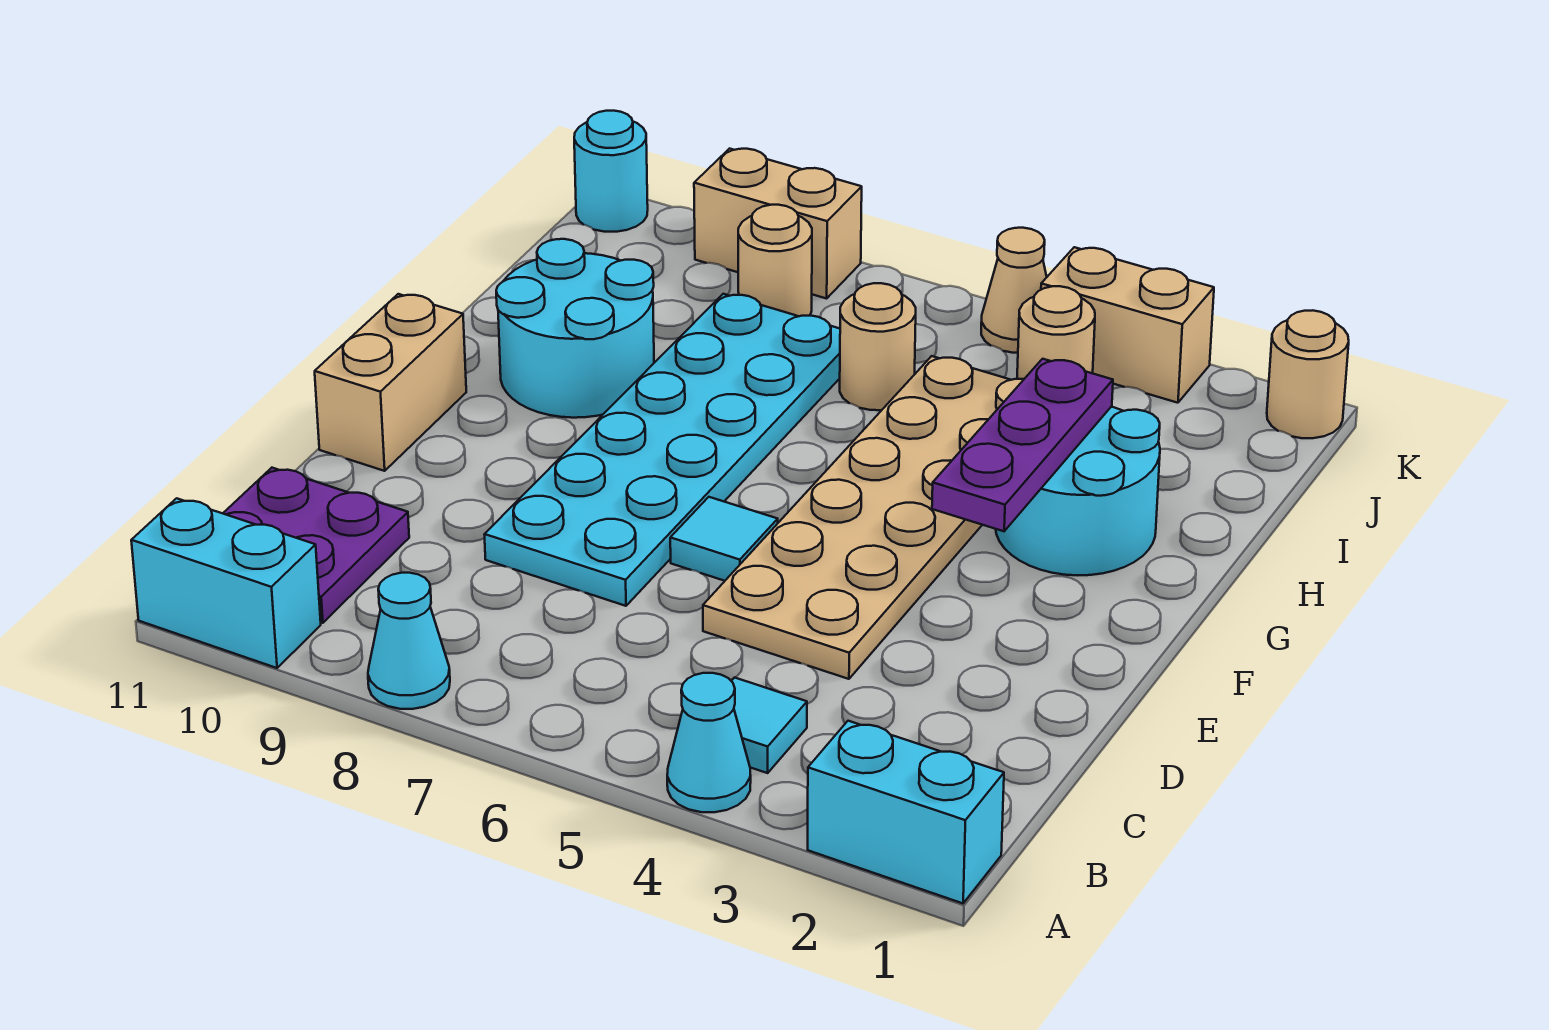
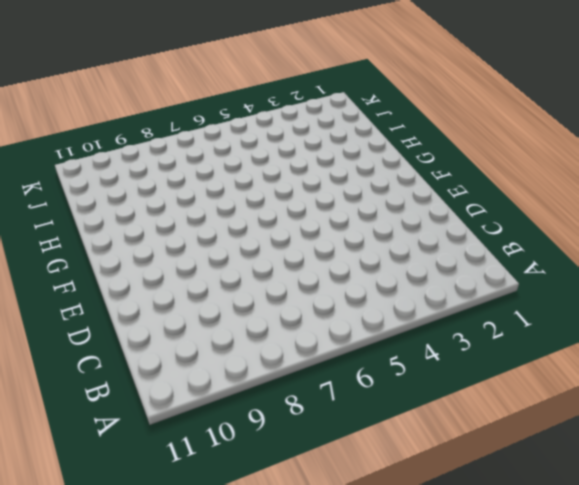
none -> cyan brick A1:A2 level 1
none -> cyan cone A4 level 1
none -> cyan cone A8 level 1

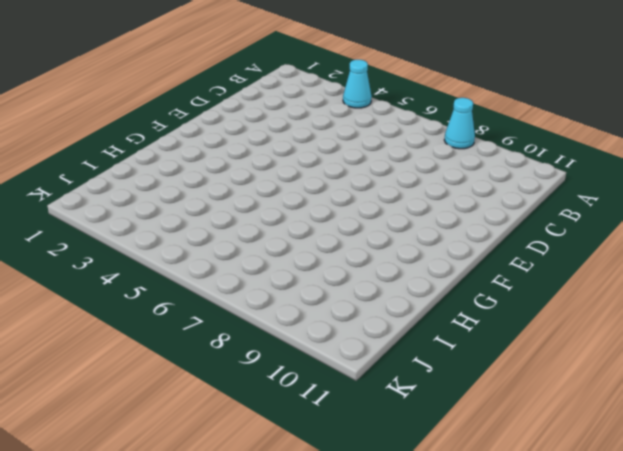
none -> cyan brick A1:A2 level 1
none -> cyan brick A10:A11 level 1
none -> cyan tile B4 level 1

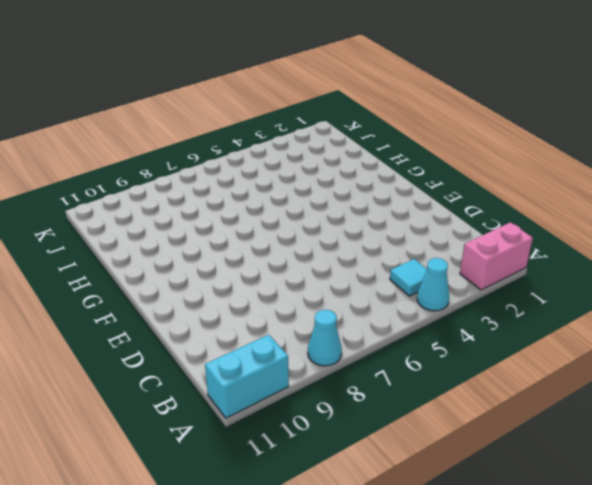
pink brick A1:A2 level 1 -> cyan brick A1:A2 level 1
none -> purple plate B10:C11 level 1
none -> tan plate D4:I5 level 1
none -> cyan plate D7:I8 level 1

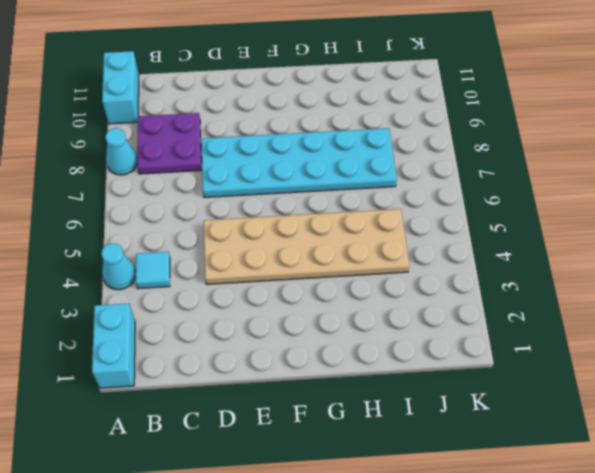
purple plate B8:C9 level 1 -> purple plate B10:C11 level 1
none -> cyan tile E6 level 1
none -> tan brick E11:F11 level 1
none -> cyan round brick G2:H3 level 1

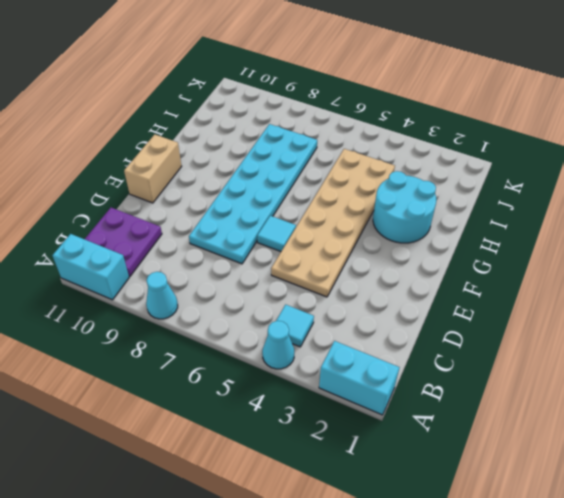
none -> cyan round brick G9:H10 level 1
none -> tan round brick I6 level 1
none -> tan round brick J4 level 1

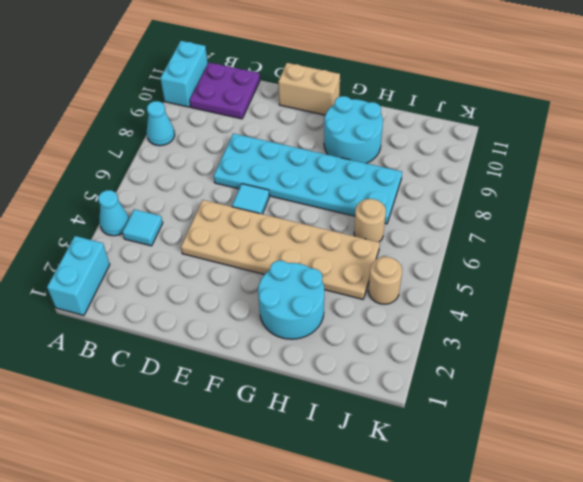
none -> tan round brick J8 level 1
none -> tan round brick K1 level 1
none -> tan brick K3:K4 level 1

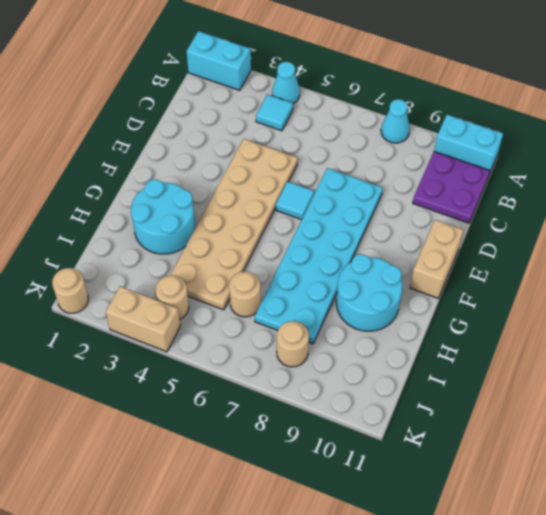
none -> tan cone K5 level 1
none -> tan brick K8:K9 level 1
none -> cyan round brick K11 level 1

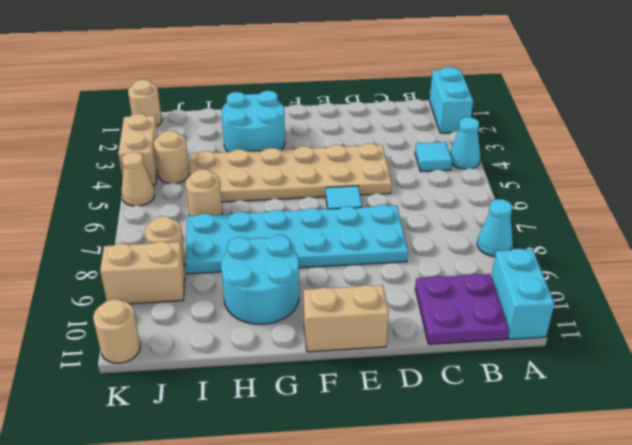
tan brick J9:K9 level 1 -> tan brick K8:K9 level 1
tan round brick K11 level 1 -> cyan round brick K11 level 1
none -> purple plate F3:H3 level 2

